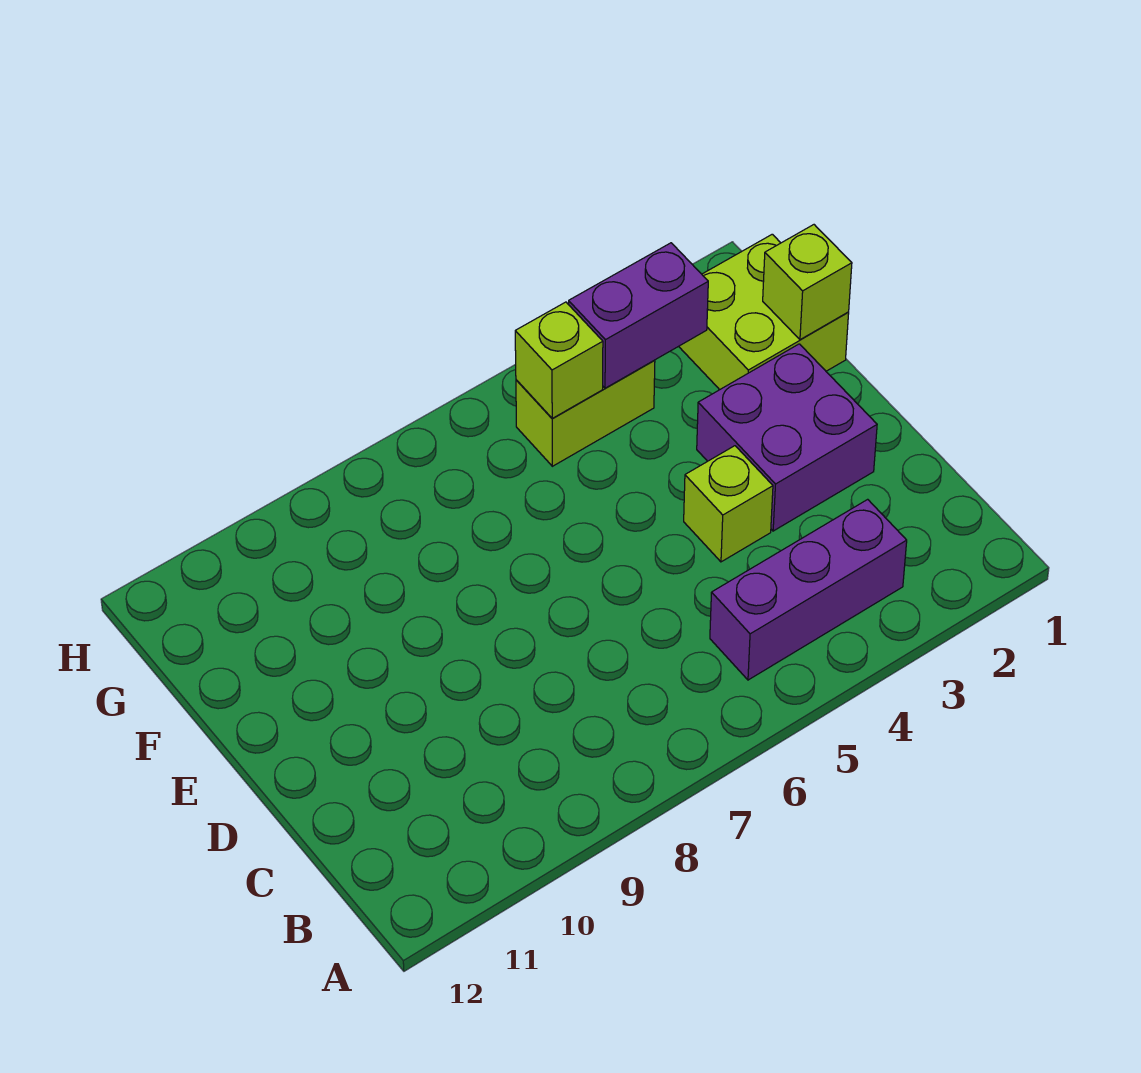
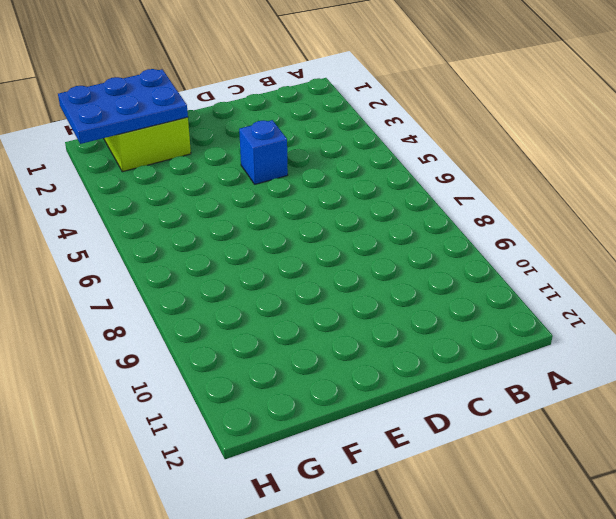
blue brick D4 level 1 -> lime brick D4 level 1
blue plate F1:H2 level 2 -> lime brick F1 level 2
none -> purple brick B3:B5 level 1
none -> purple brick D2:E3 level 1

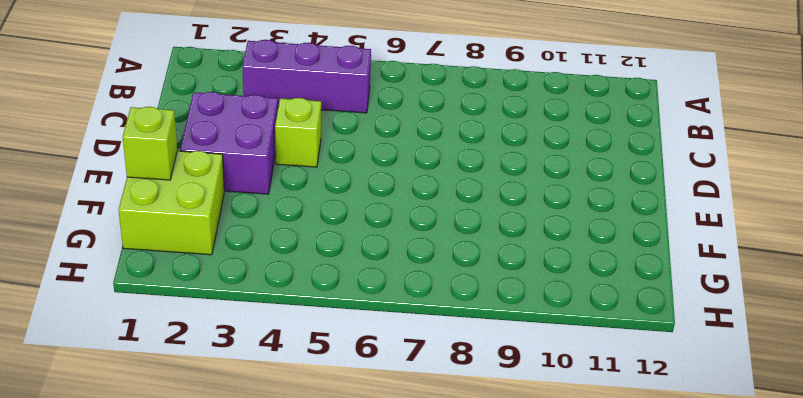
none -> lime brick G4:G5 level 1
none -> purple brick G3:G4 level 2

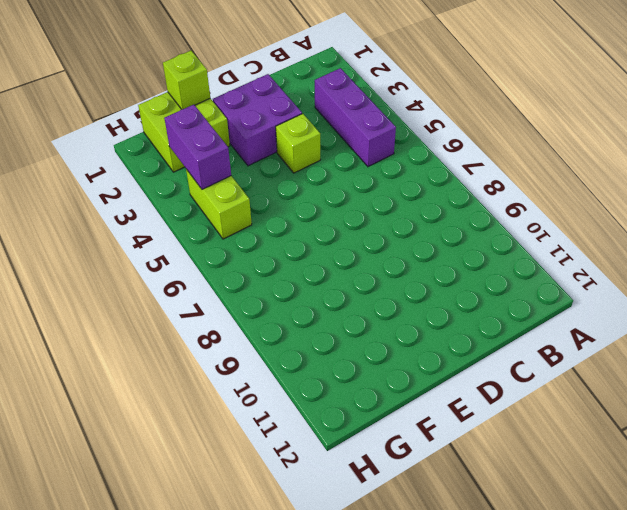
none -> lime brick G5 level 2

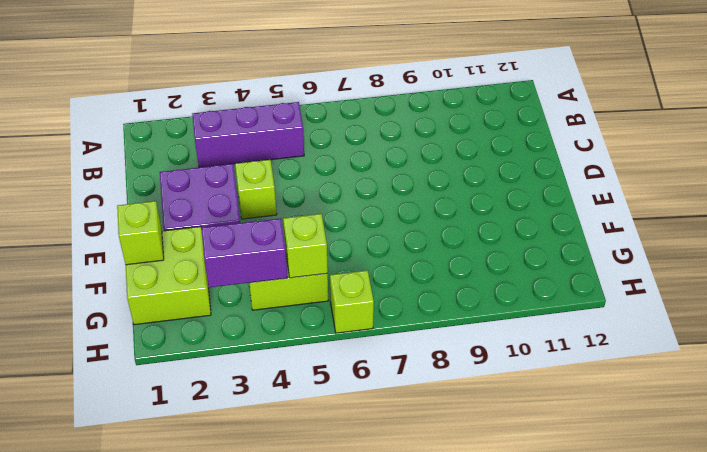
lime brick H6 level 1 -> none

